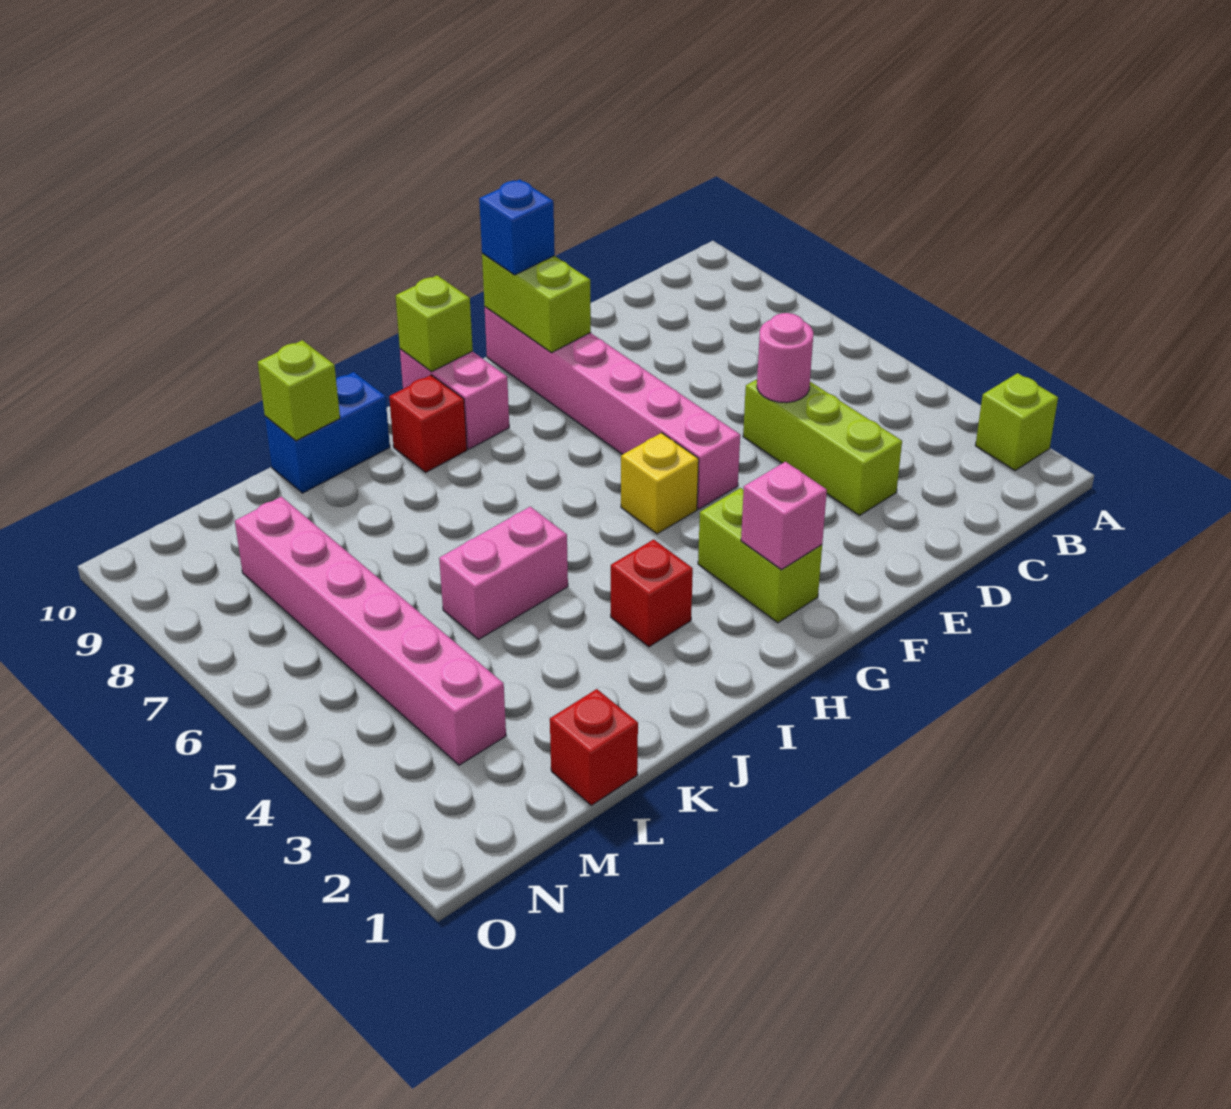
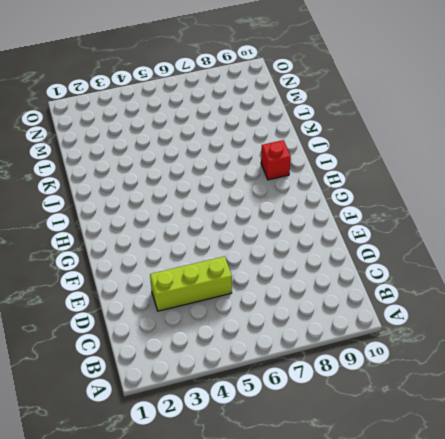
none -> lime brick A2 level 1
none -> pink brick F5:F10 level 1
none -> lime brick G2:G3 level 1

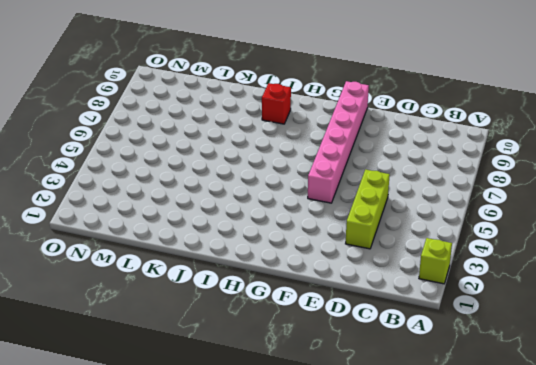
none -> lime brick G2:G3 level 1
none -> yellow brick G5 level 1
none -> pink brick H9:H10 level 1

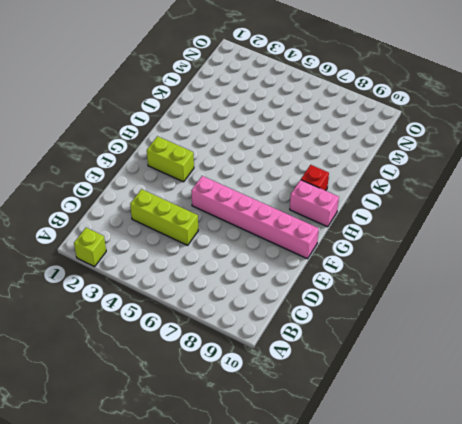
none -> yellow brick G5 level 1
none -> red brick I3 level 1
none -> pink brick J5:K5 level 1

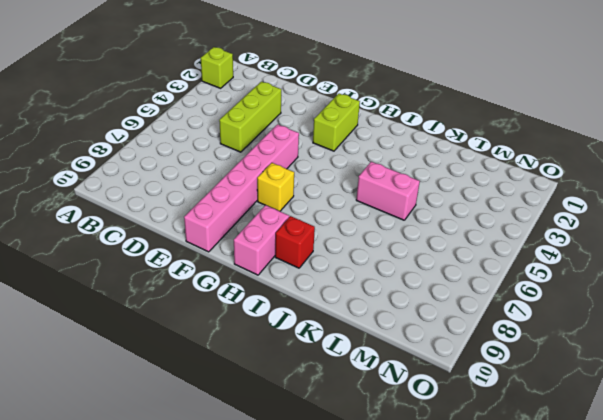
yellow brick G7 level 1 -> yellow brick G5 level 1
none -> red brick I3 level 1
none -> blue brick J10:K10 level 1
none -> red brick L1 level 1

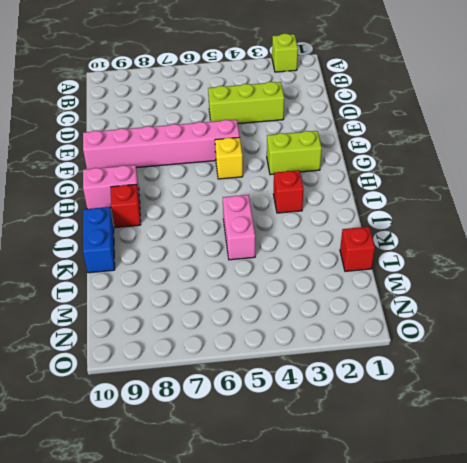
none -> pink brick M3:M8 level 1
none -> pink round brick D5 level 2
none -> lime brick F9:F10 level 2

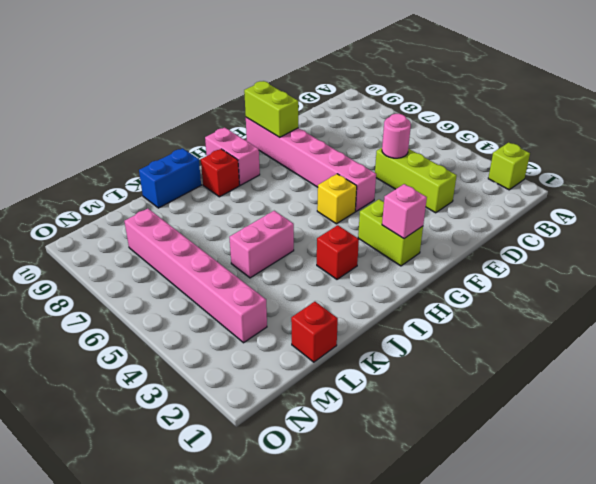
none -> lime brick H10 level 2
none -> lime brick K10 level 2
none -> blue brick F10 level 3

